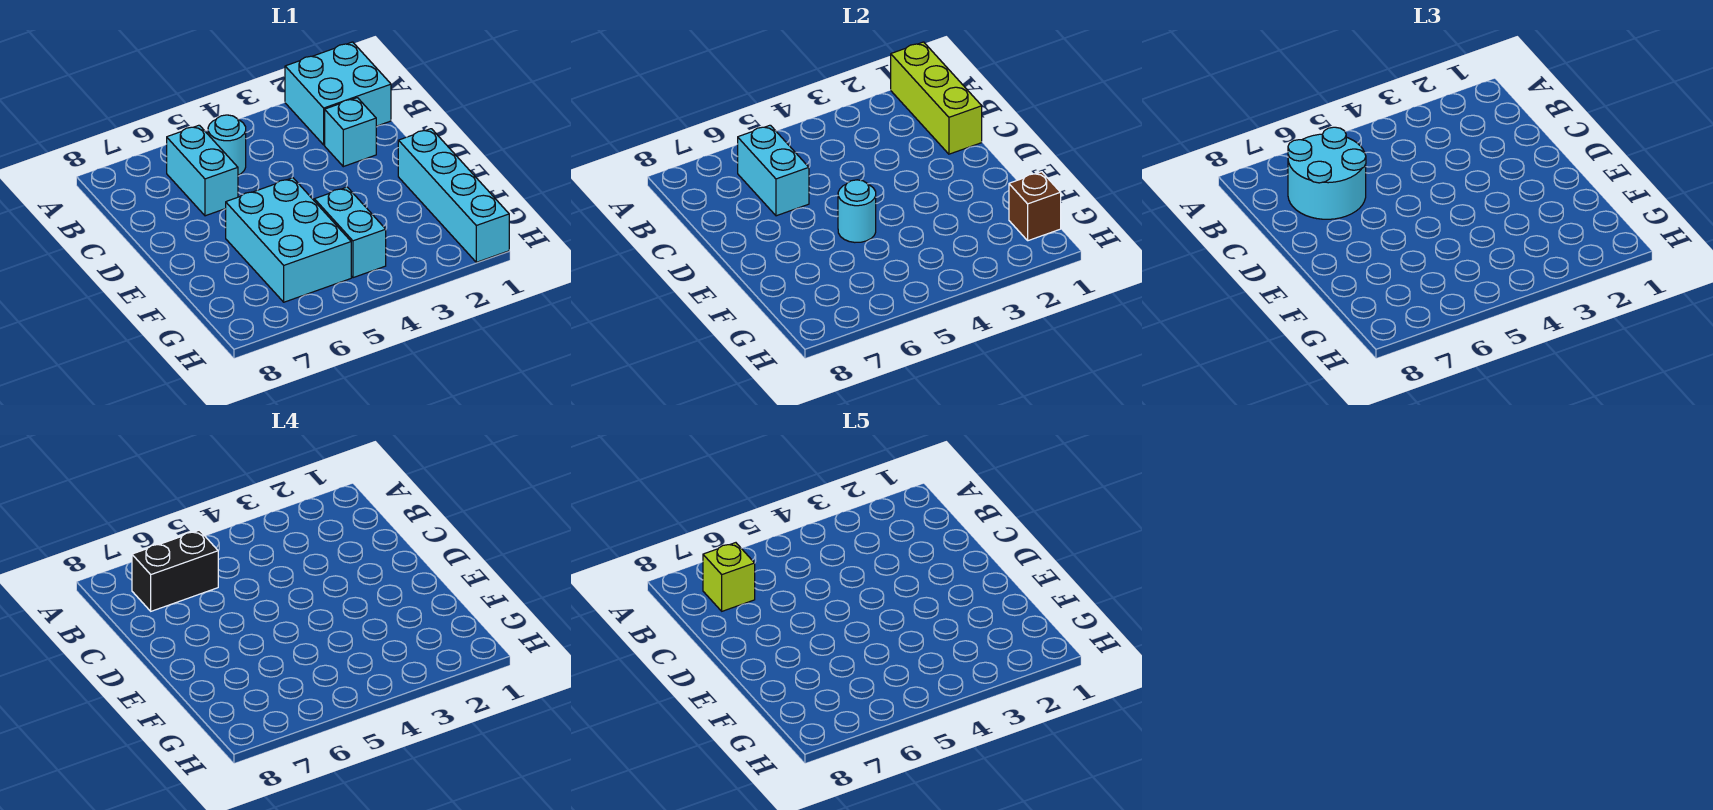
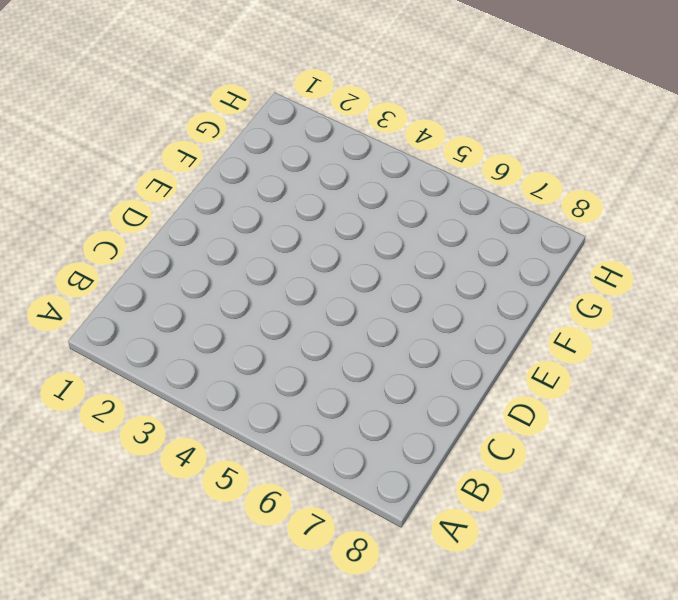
none -> cyan brick A1:B2 level 1
none -> cyan round brick B5 level 1
none -> cyan brick B6:C6 level 1

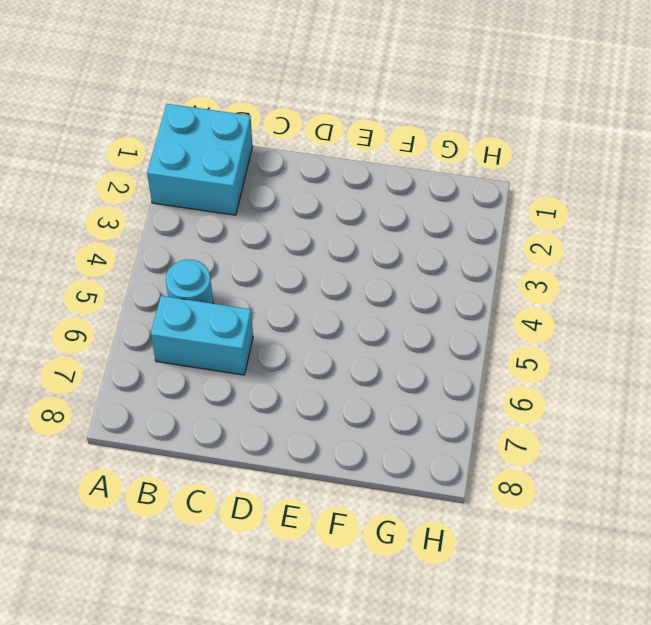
none -> cyan brick C2 level 1
none -> cyan brick E1:H1 level 1
none -> cyan brick E5:G6 level 1

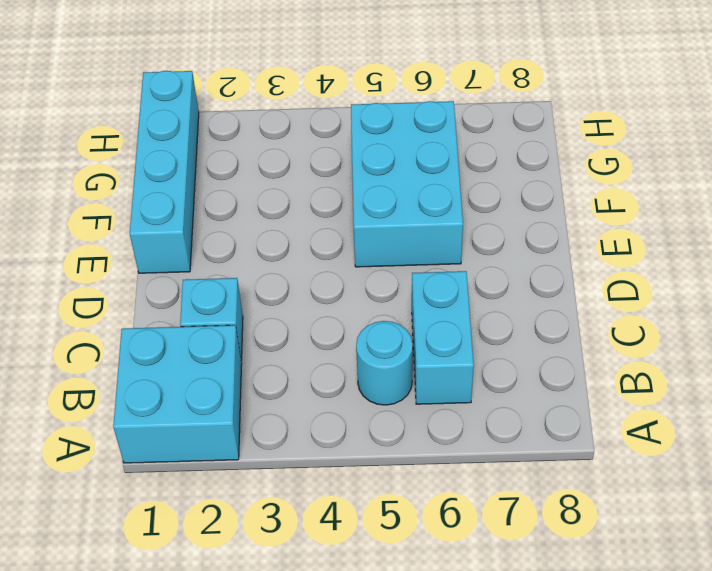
none -> cyan brick F4:G4 level 1
none -> lime brick A1:C1 level 2
none -> cyan brick B6:C6 level 2

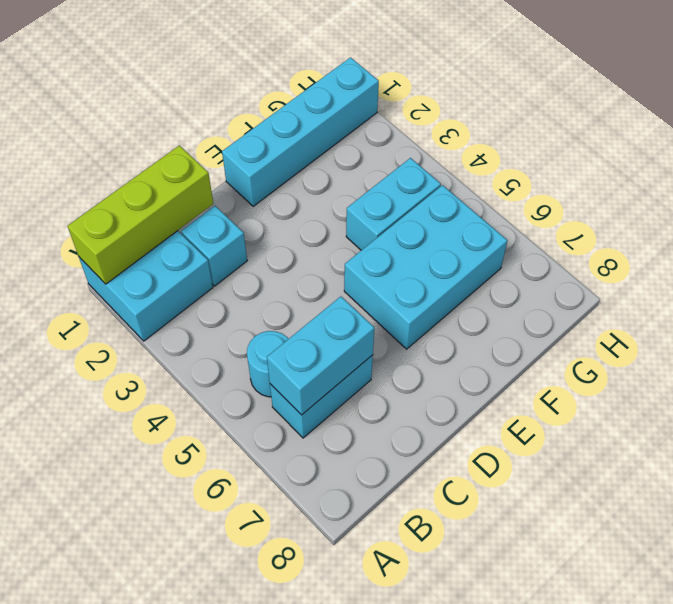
none -> cyan round brick E5 level 2
none -> brown brick G1 level 2
none -> cyan round brick B6:C7 level 3

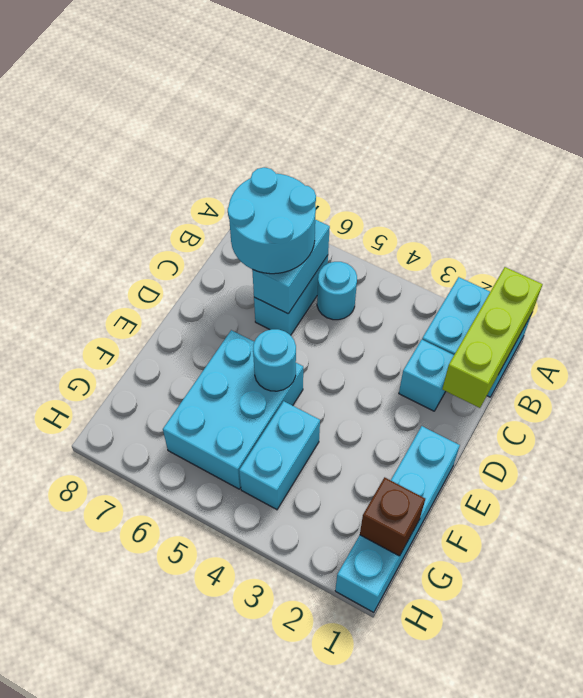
none -> black brick B6:B7 level 4
none -> lime brick B7 level 5

